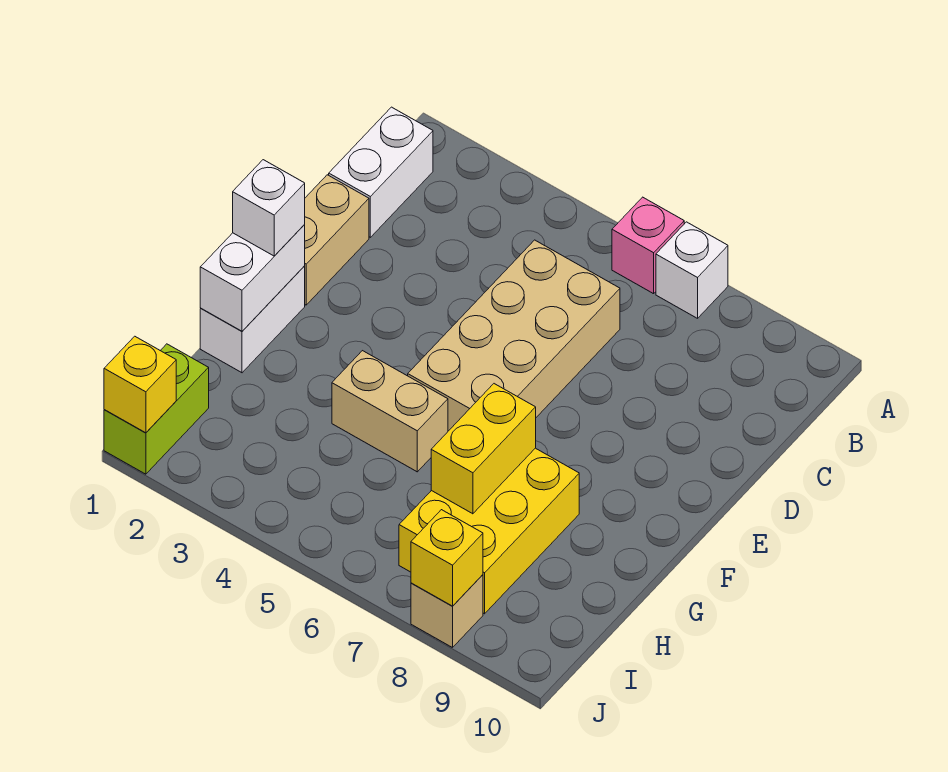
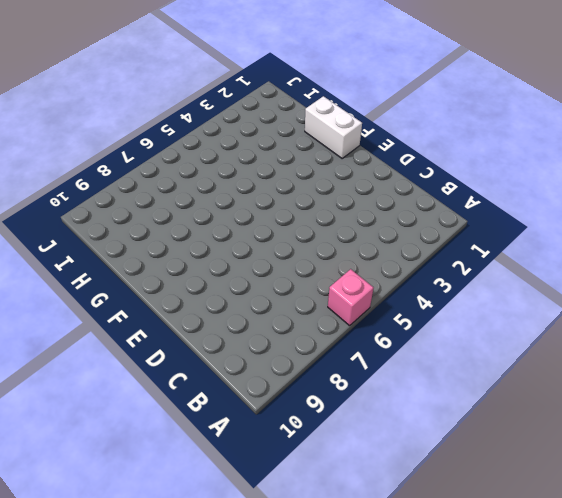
none -> white brick A7 level 1
none -> white brick B1:C1 level 1
none -> tan brick C5:F6 level 1

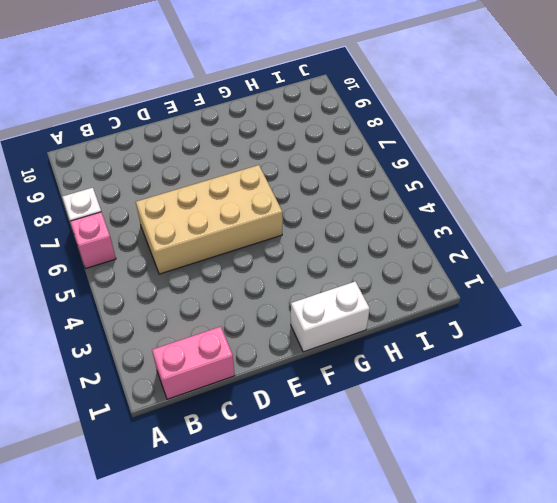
pink brick B1:C1 level 1 -> white brick B1:C1 level 1
none -> tan brick D1:E1 level 1
none -> tan brick G4:G5 level 1
none -> yellow brick G7:I8 level 1

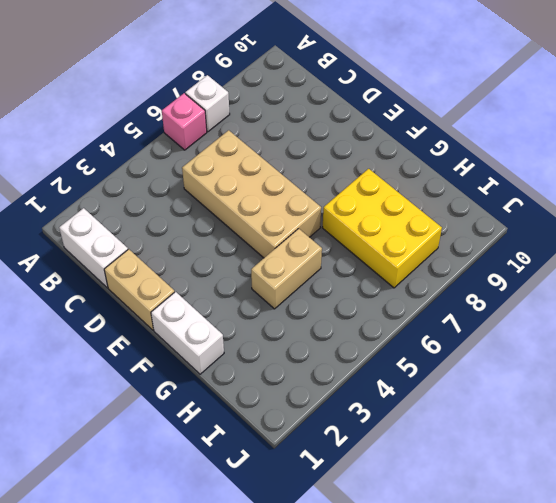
none -> lime brick I1:J1 level 1
none -> tan brick J8 level 1
none -> white brick F1:G1 level 2

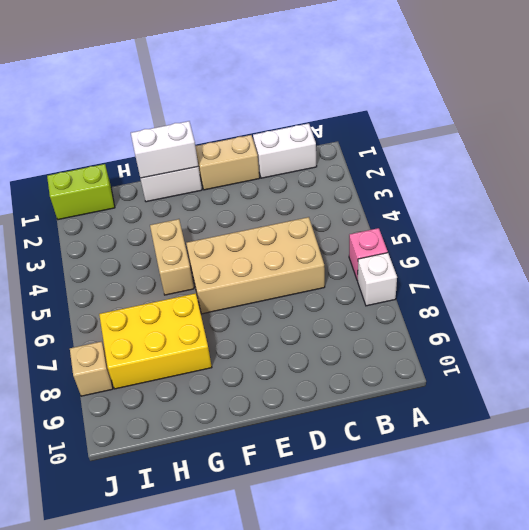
none -> yellow brick G7:H7 level 2
none -> yellow brick J1 level 2
none -> yellow brick J8 level 2

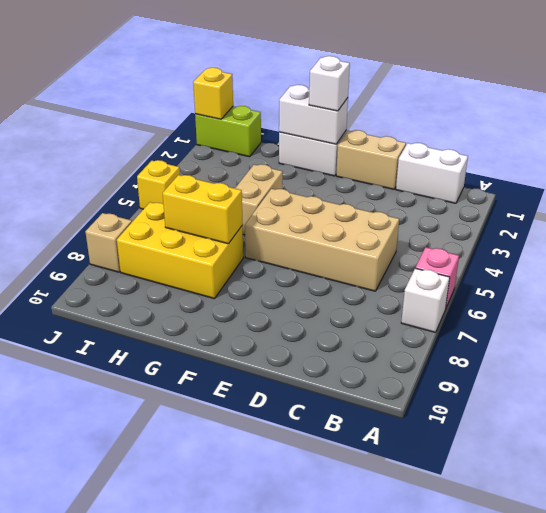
yellow brick J5 level 1 -> yellow brick J8 level 2

